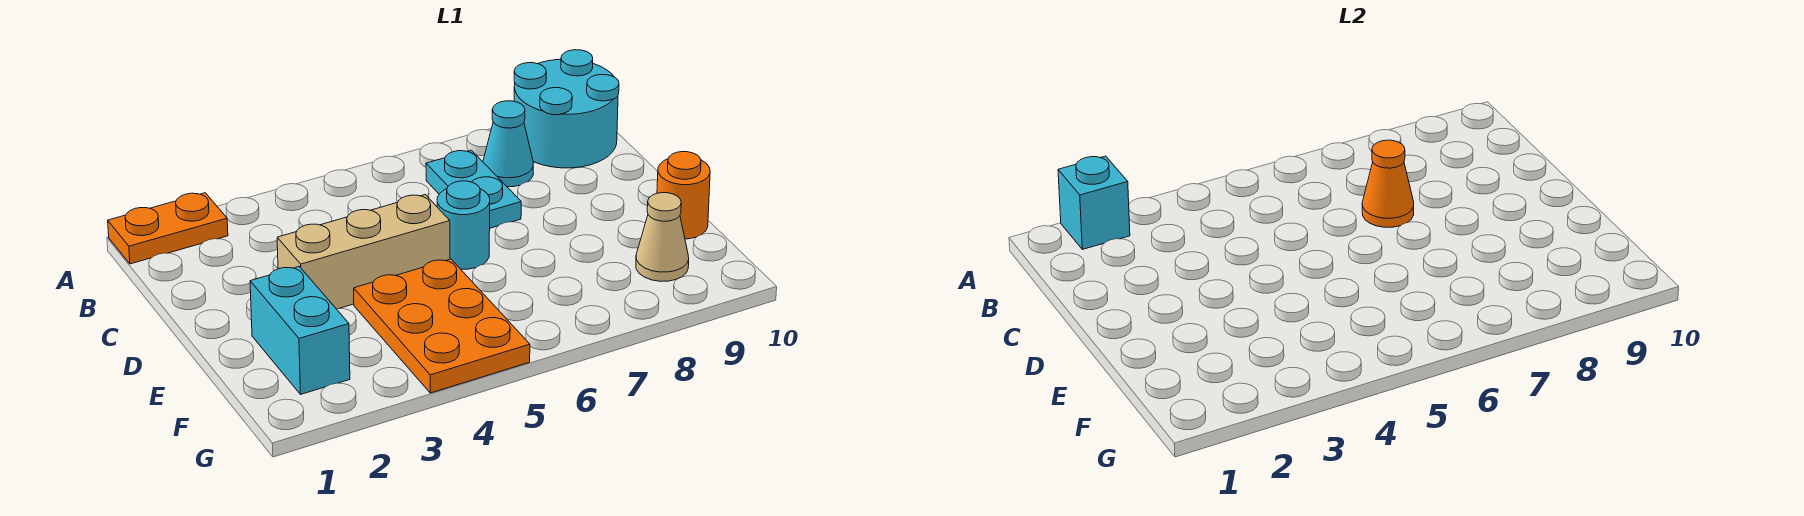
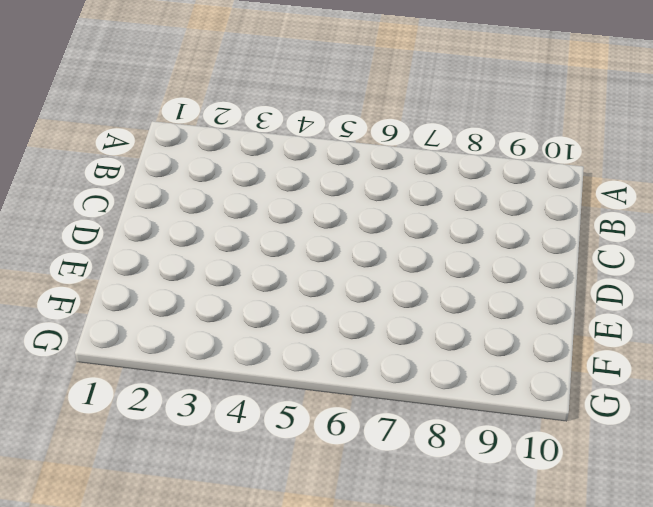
none -> orange plate A1:A2 level 1
none -> cyan round brick A9:B10 level 1
none -> cyan plate B7:C7 level 1

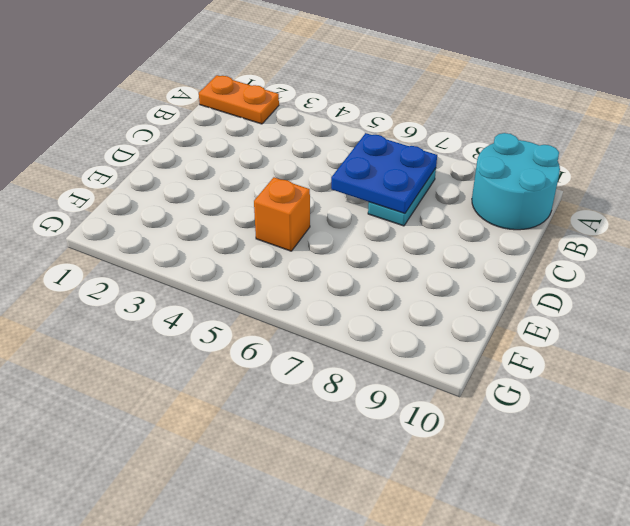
blue plate B6:C7 level 2 -> orange cone C7 level 2
orange brick E5 level 1 -> orange plate E4:G5 level 1
none -> cyan cone B8 level 1
none -> tan brick D3:D5 level 1
none -> cyan round brick D6 level 1

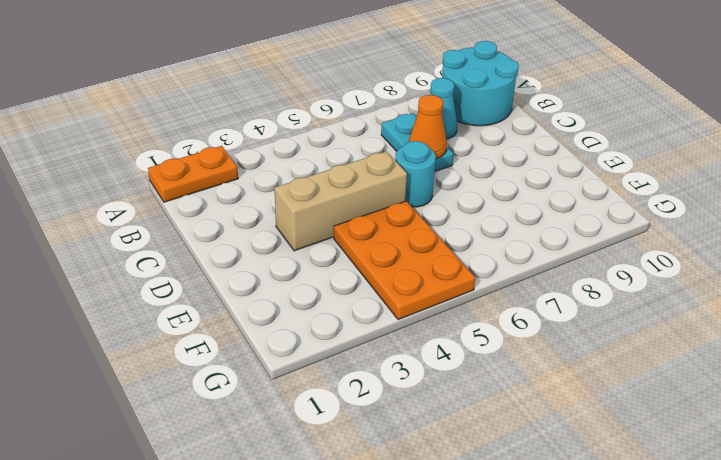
none -> cyan brick E2:F2 level 1
none -> orange round brick E10 level 1
none -> tan cone F9 level 1

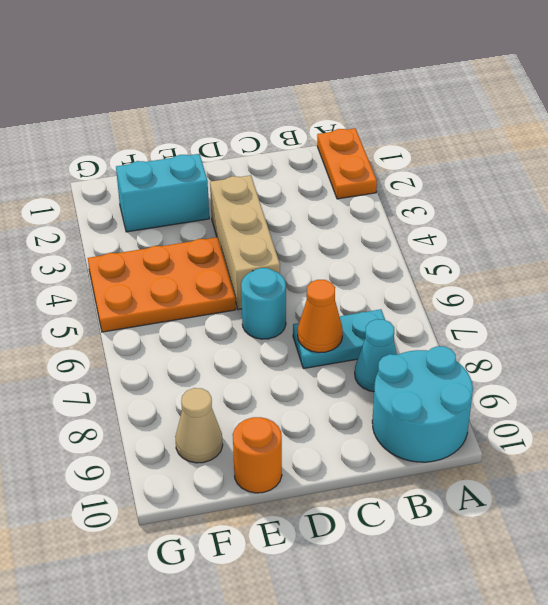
none -> cyan brick A2 level 2

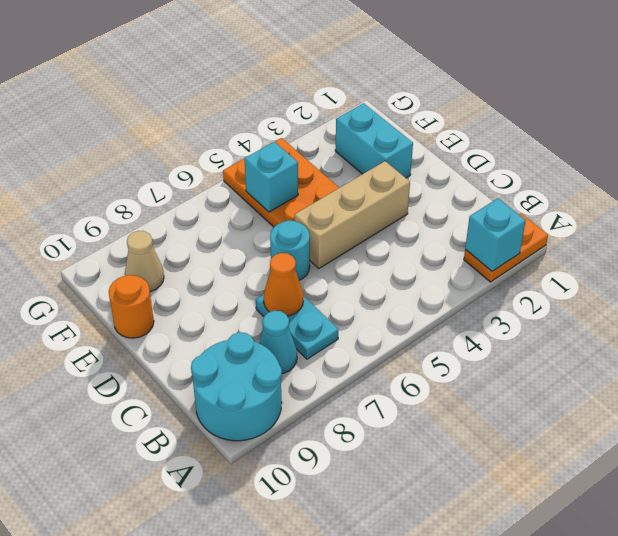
cyan brick F5 level 2 -> none

